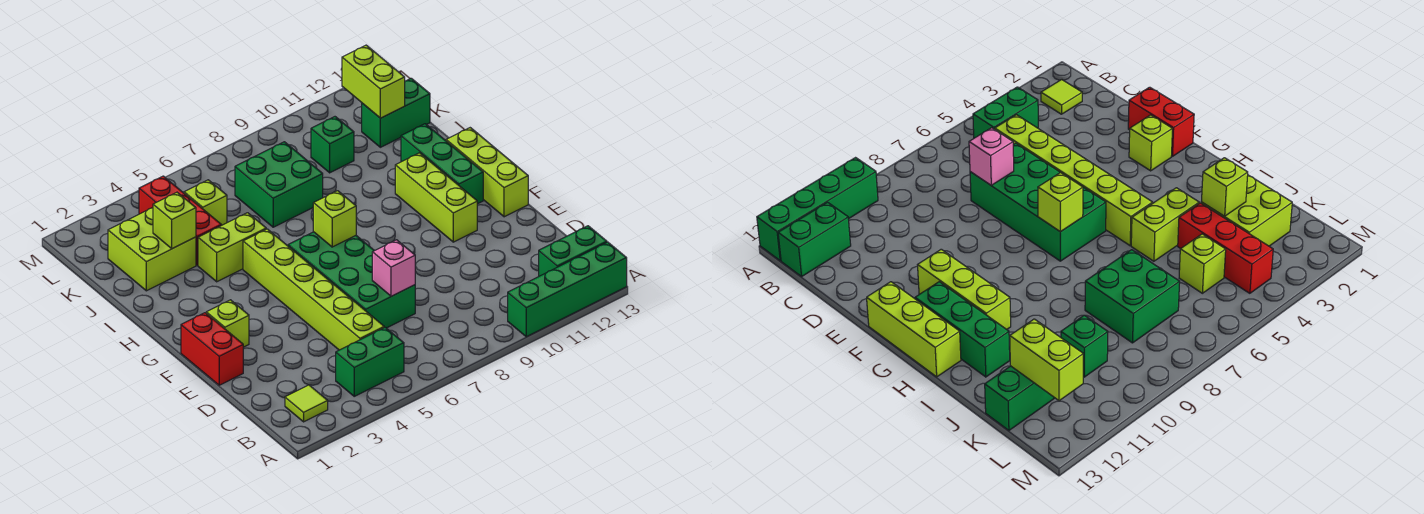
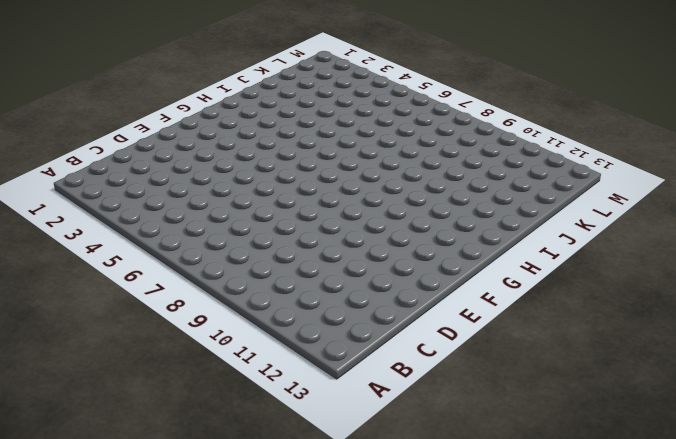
none -> green brick A10:A13 level 1
none -> lime tile B2 level 1
none -> green brick B4:B5 level 1

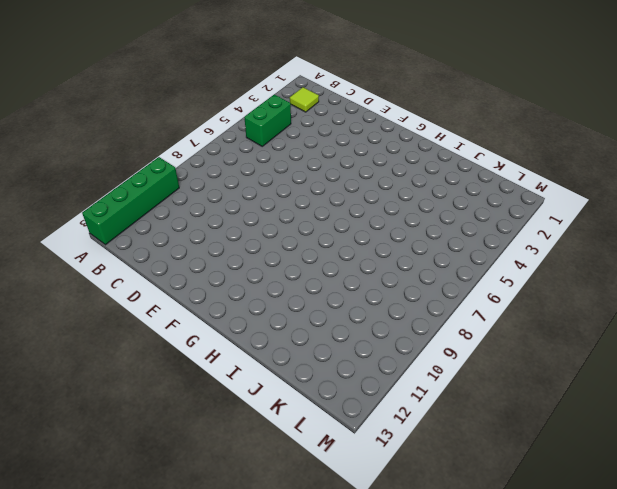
none -> green brick B12:B13 level 1
none -> lime brick C5:H5 level 1
none -> green brick D6:G7 level 1

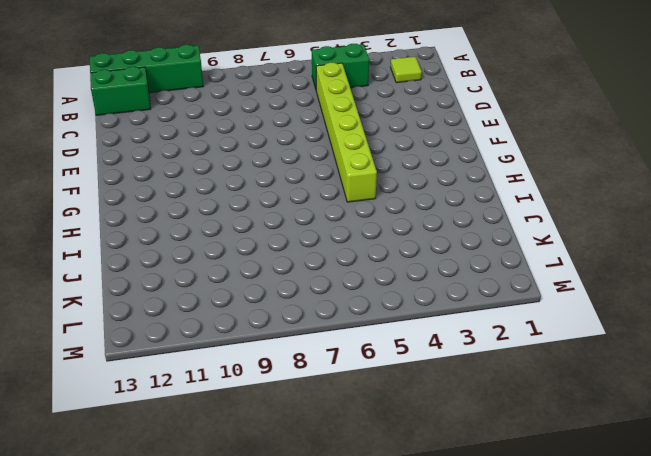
none -> green brick D6:G7 level 1
none -> red brick E1:F1 level 1
none -> lime brick F2 level 1

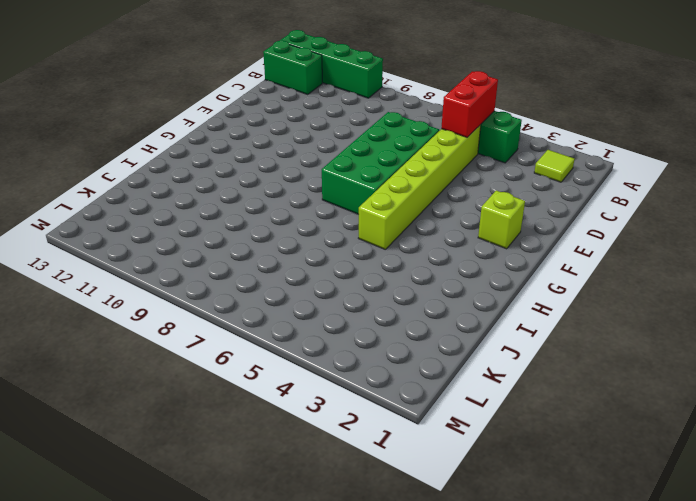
red brick B5:C5 level 2 -> red brick E1:F1 level 1
none -> lime brick F11:H11 level 1
none -> lime brick F13:H13 level 1
none -> green brick G12:I12 level 1

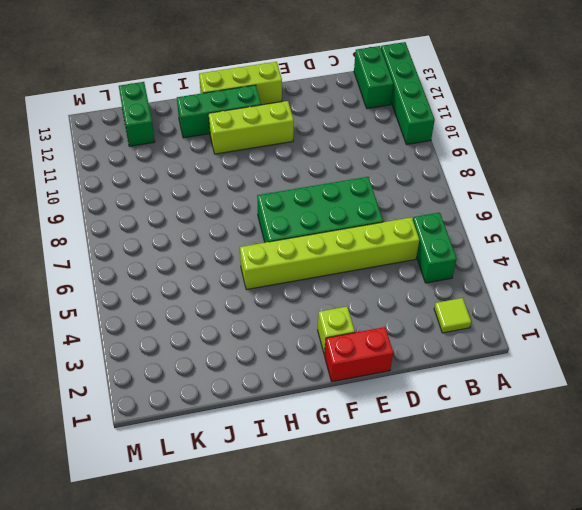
none -> lime brick I4:I5 level 1
none -> lime brick J2:K3 level 1
none -> red brick J4:L4 level 1

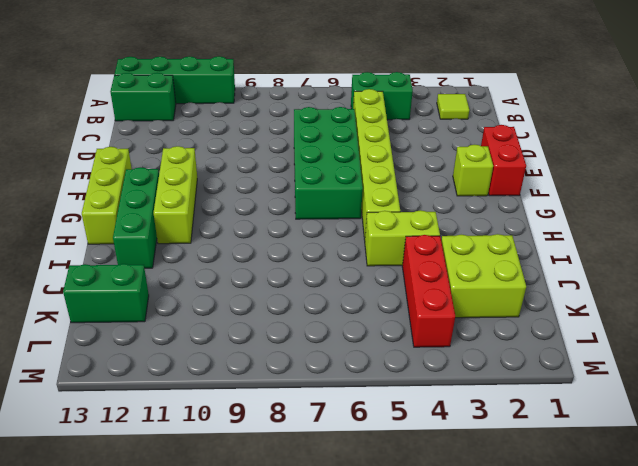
none -> green brick J7:K8 level 1
none -> lime brick K5 level 1
none -> green brick K10 level 1

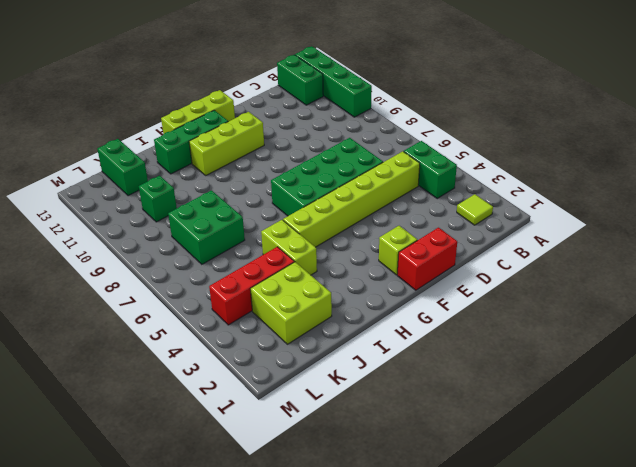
none -> lime brick K5 level 1
none -> pink brick D7 level 2
none -> lime brick G7 level 2

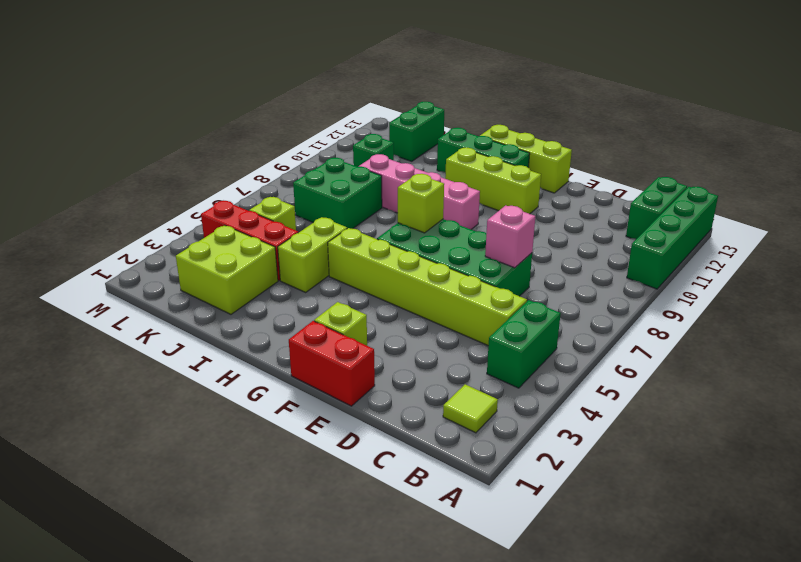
pink brick G9:J9 level 1 -> none
none -> lime brick J3 level 2
none -> lime brick K12:L12 level 2

